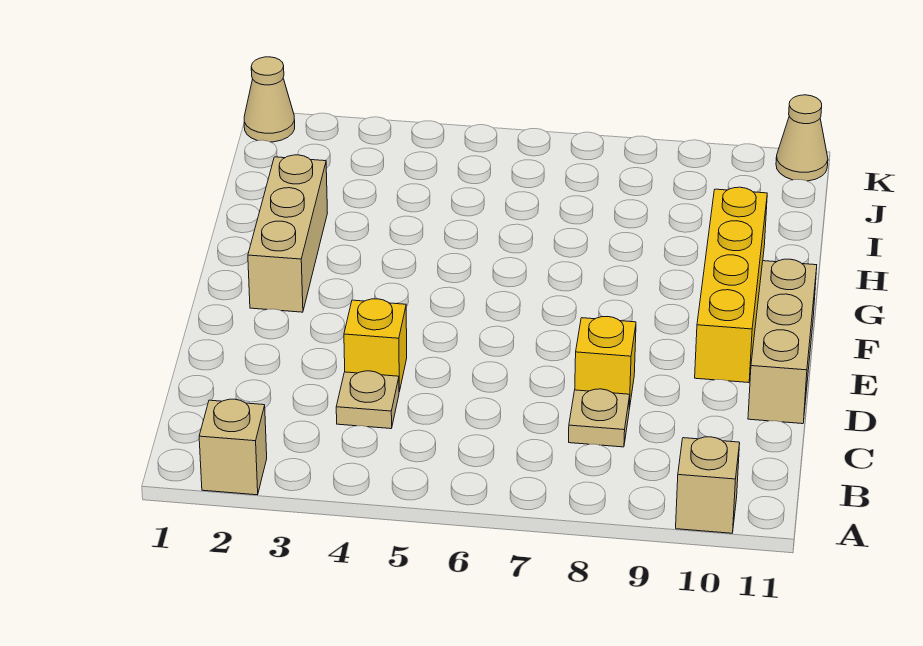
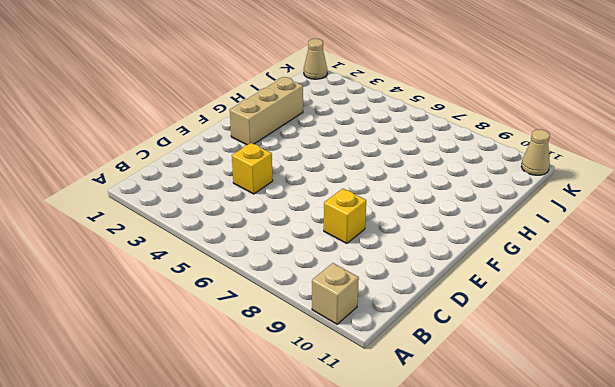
none -> tan brick A2 level 1
none -> tan plate C4 level 1

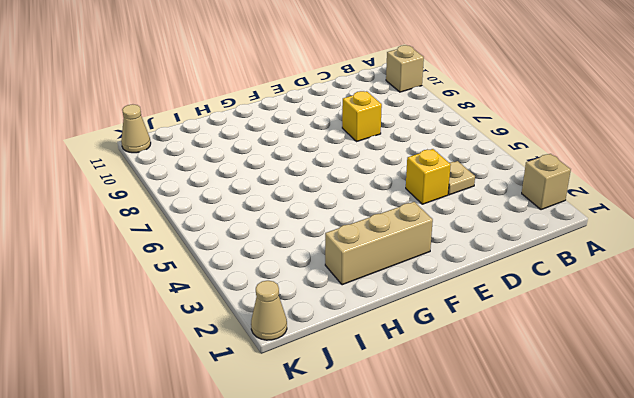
none -> tan plate C8 level 1
none -> tan brick D11:F11 level 1

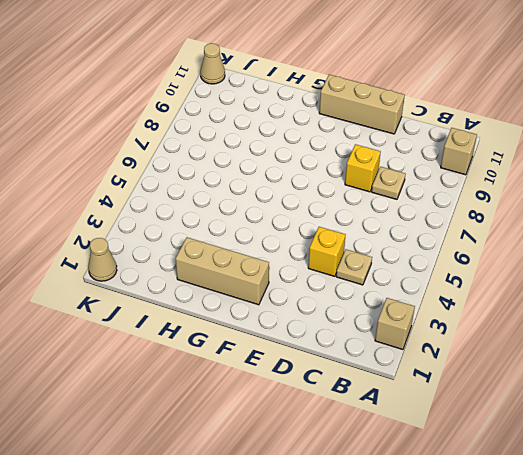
none -> yellow brick E10:H10 level 1

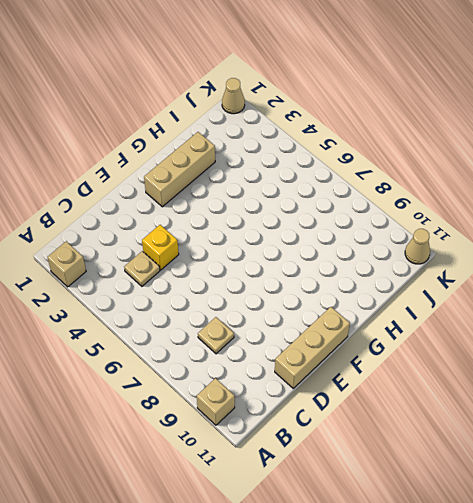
none -> yellow brick D8 level 1
none -> yellow brick E10:H10 level 1

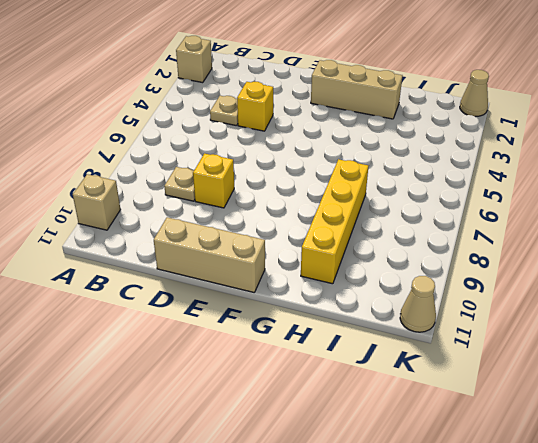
yellow brick H7:H10 level 1 -> yellow brick E10:H10 level 1

